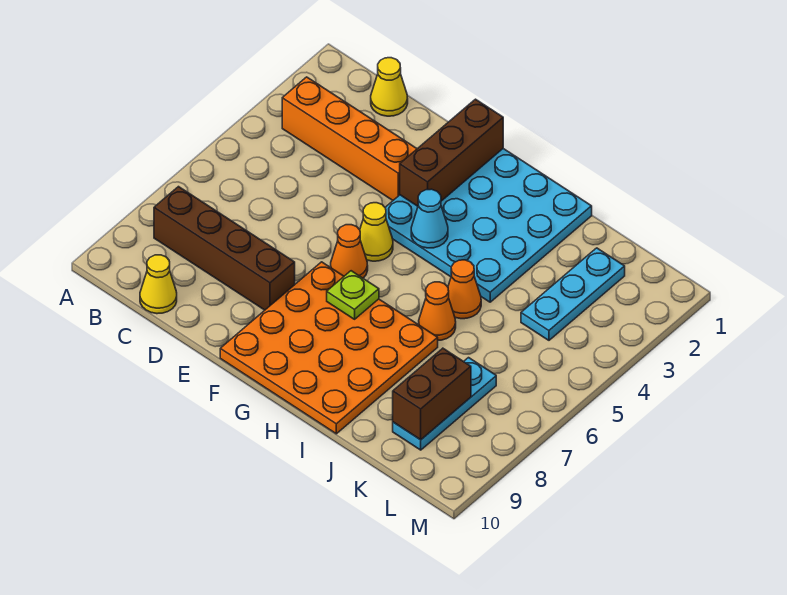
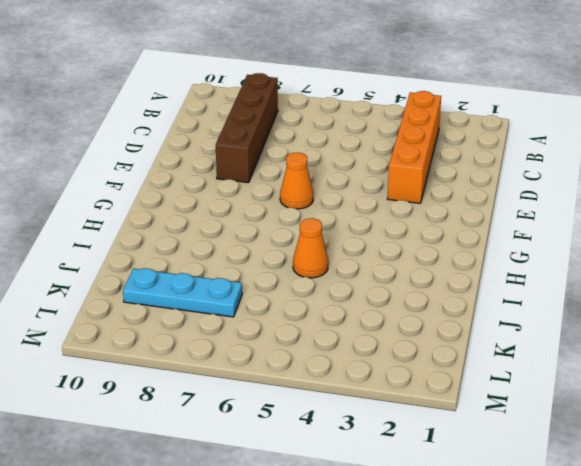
none -> yellow cone C1 level 1
none -> yellow cone C10 level 1
none -> cyan plate F1:I4 level 1

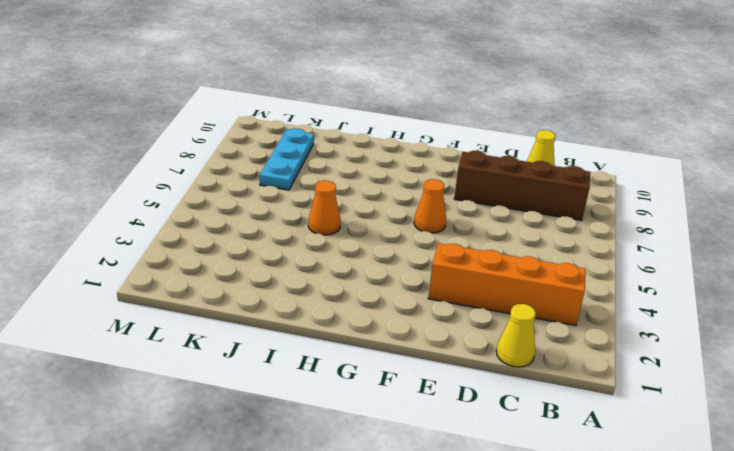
none -> cyan plate F1:I4 level 1
none -> yellow cone F5 level 1
none -> orange plate F7:I10 level 1

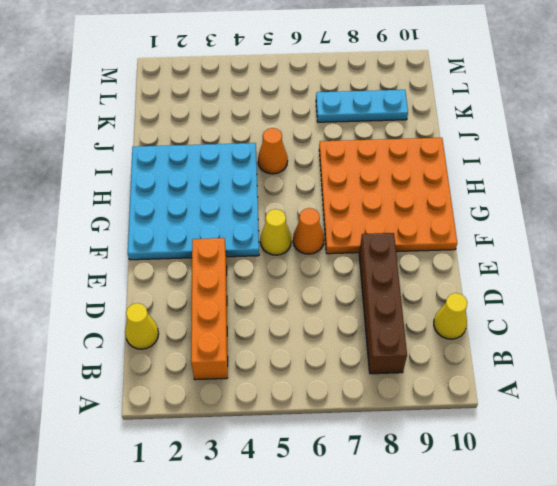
none -> orange cone I6 level 1
none -> cyan plate K2:K4 level 1
none -> brown brick F1:F3 level 2

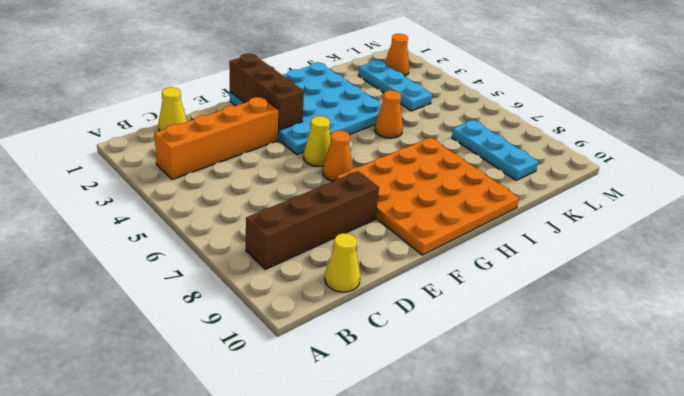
orange cone L2 level 1 -> orange cone I6 level 1
none -> cyan cone G4 level 2
none -> lime plate G7 level 2
none -> brown brick K8:K9 level 2

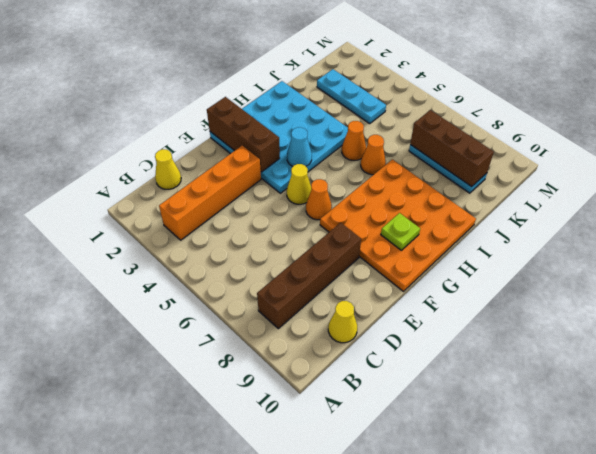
lime plate G9 level 2 -> lime plate G7 level 2
brown brick K7:K9 level 2 -> brown brick K8:K9 level 2

